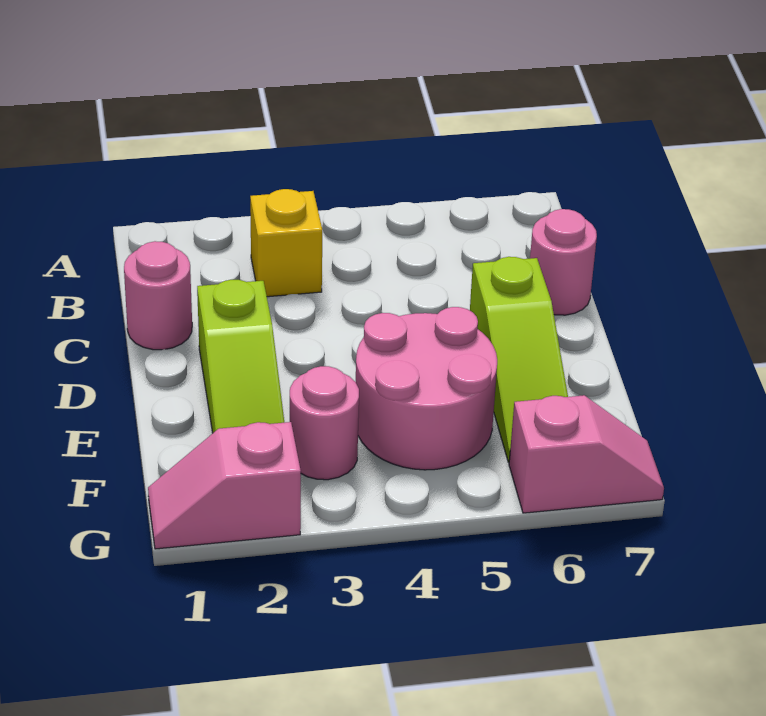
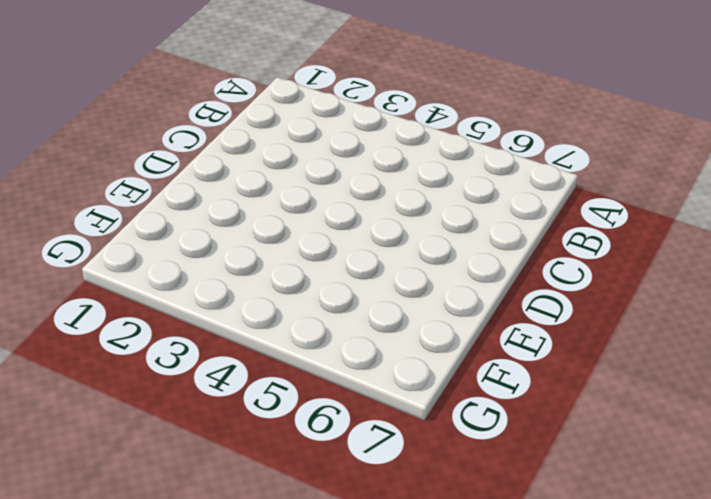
none -> yellow brick B3 level 1
none -> pink round brick C1 level 1

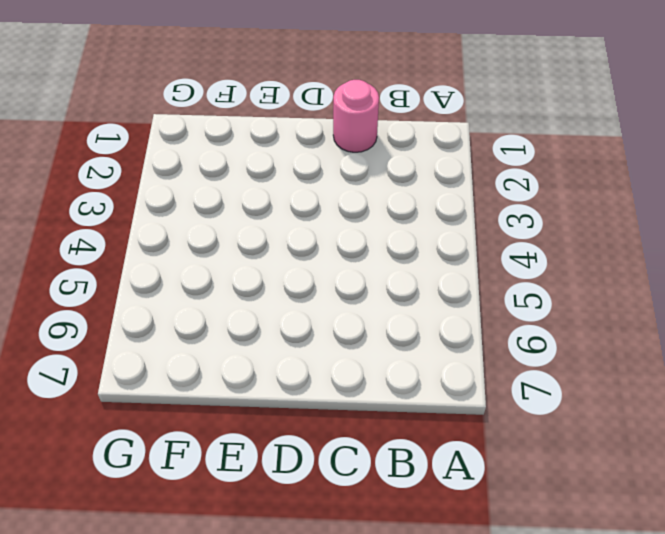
none -> yellow brick B3 level 1
none -> pink round brick C7 level 1

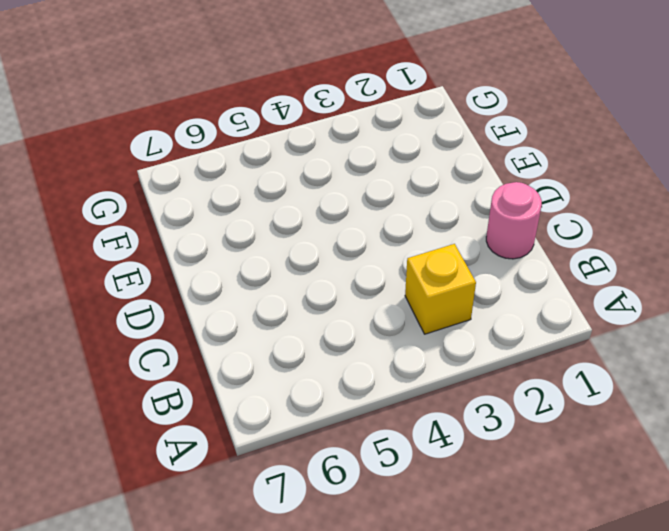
none -> pink round brick C7 level 1
none -> lime slope D2:F2 level 1 top D

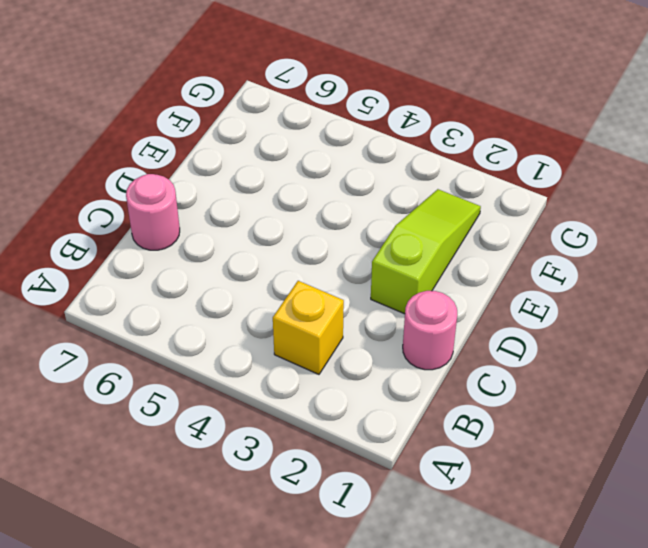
none -> lime slope D6:F6 level 1 top D
none -> pink round brick E4:F5 level 1

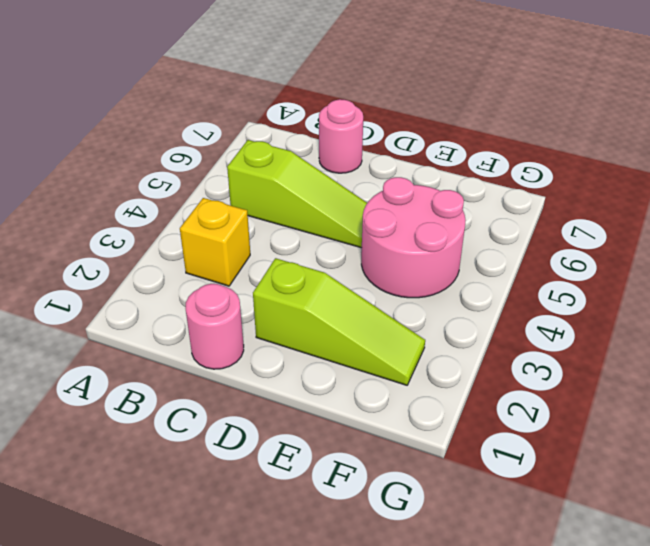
lime slope B5:D5 level 1 top B -> lime slope D6:F6 level 1 top D
none -> pink round brick F3 level 1
none -> pink slope G1:G2 level 1 top 2

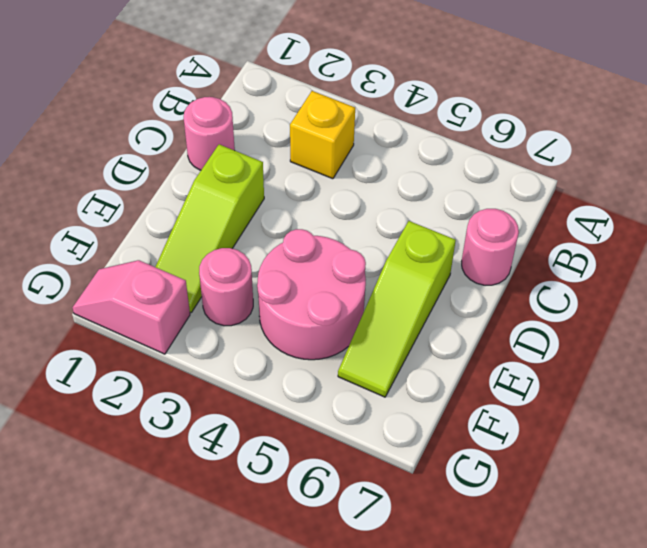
none -> pink slope G6:G7 level 1 top 6

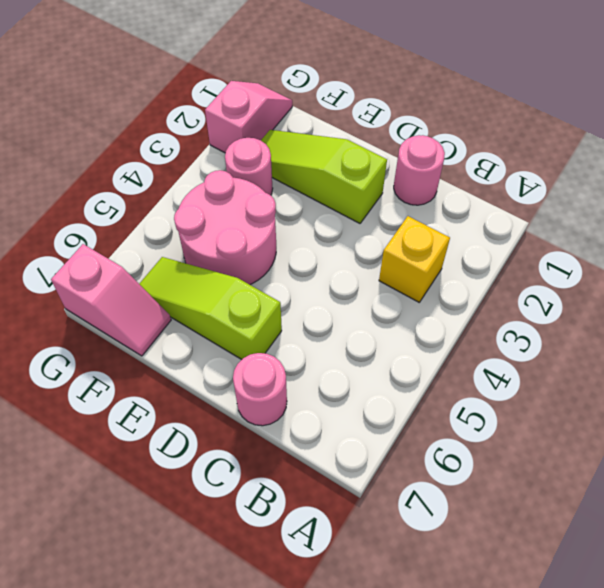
pink slope F7:G7 level 1 top G -> pink slope G6:G7 level 1 top 6

